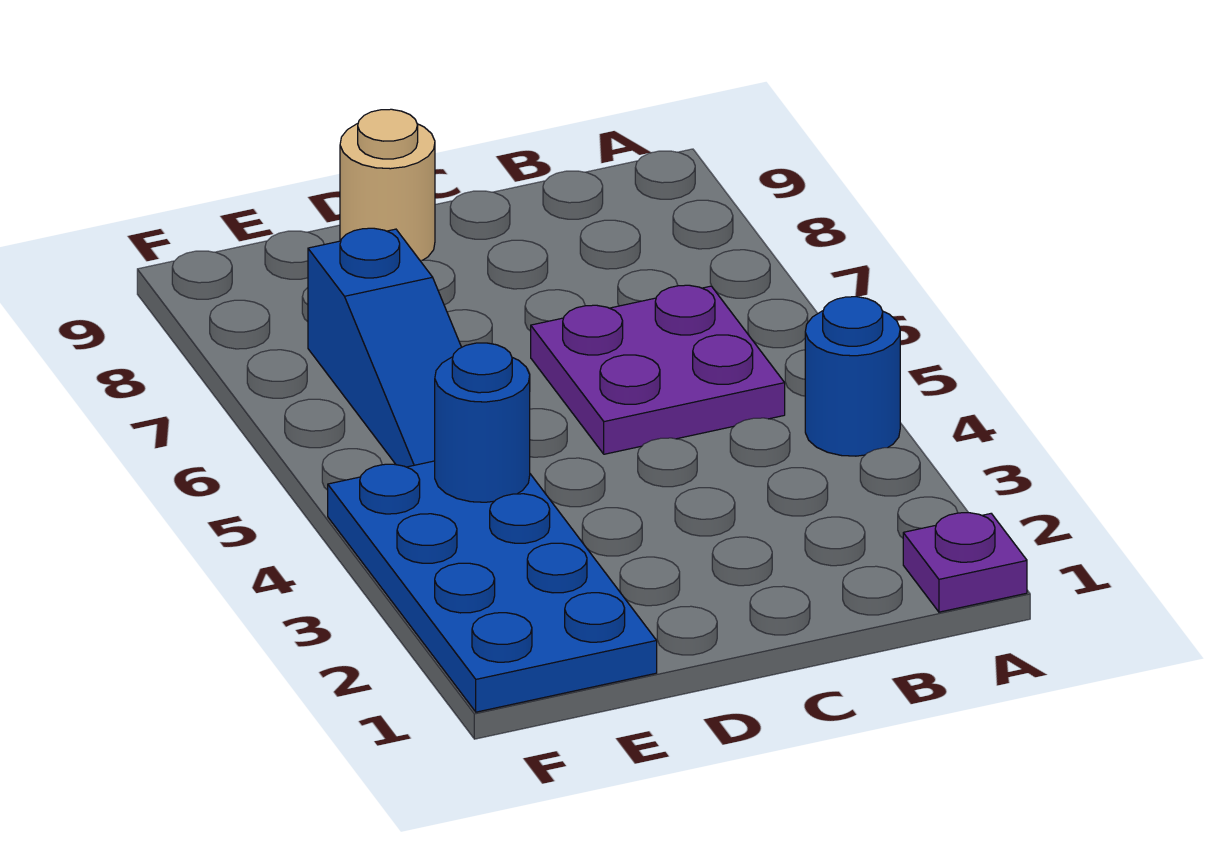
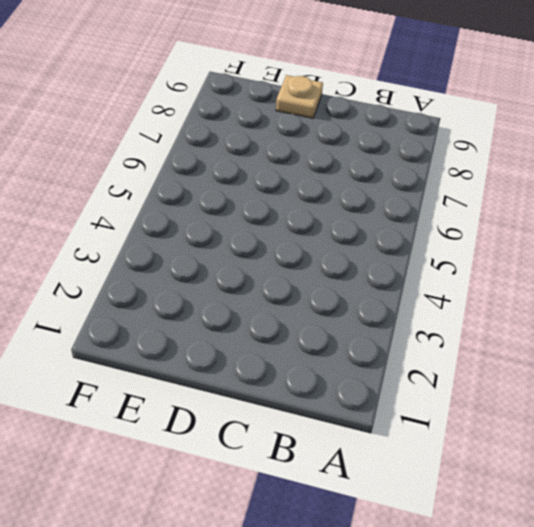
tan plate D9 level 1 -> tan round brick D9 level 1
none -> purple plate A1 level 1
none -> blue round brick A4 level 1

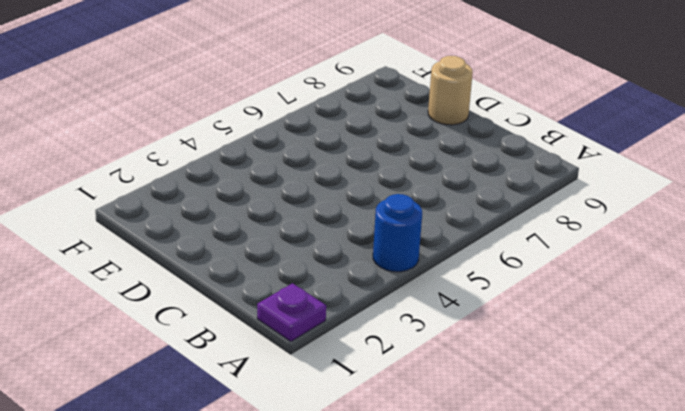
none -> purple plate B5:C6 level 1
none -> blue plate E1:F4 level 1

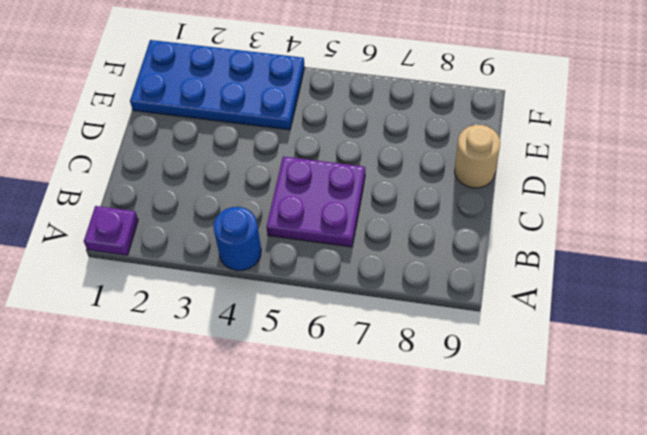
none -> blue slope E5:E7 level 1 top 7
none -> blue round brick E4 level 2

